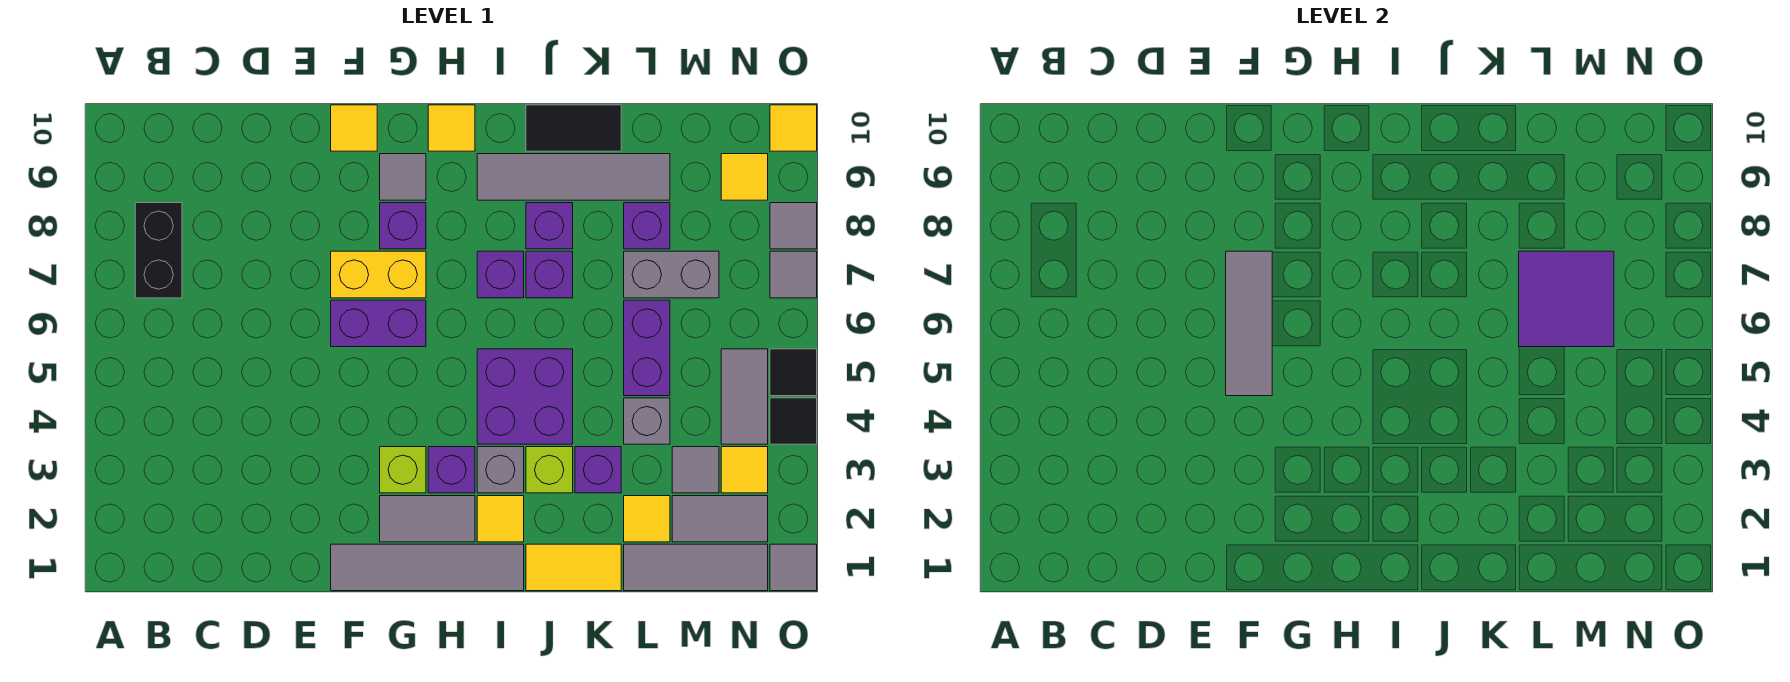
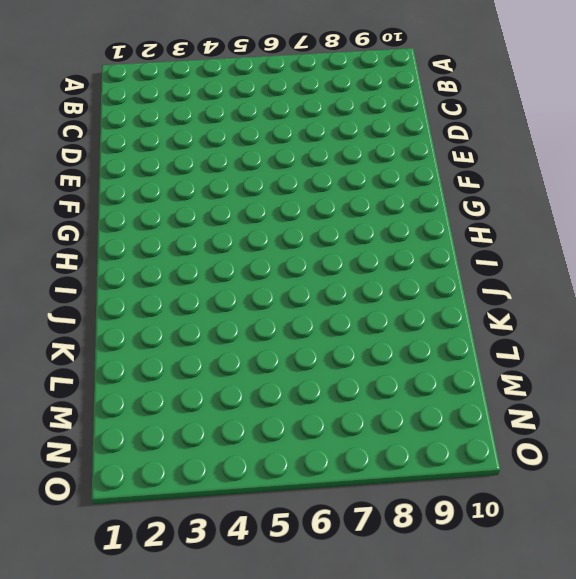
none -> black brick B7:B8 level 1
none -> grey tile F1:I1 level 1
none -> purple brick F6:G6 level 1
none -> yellow brick F7:G7 level 1

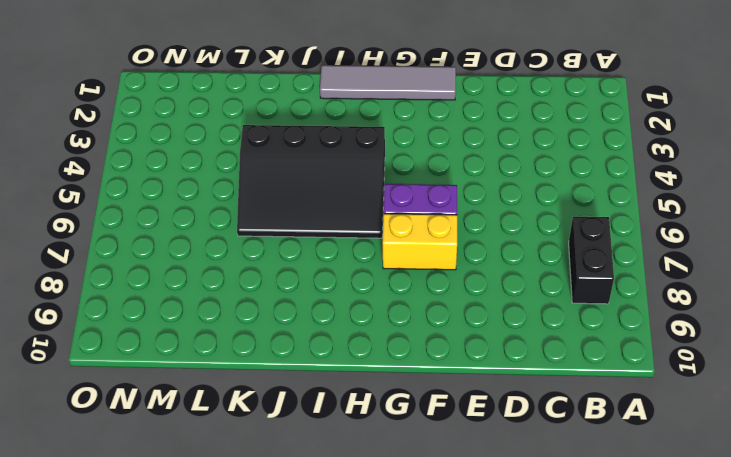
black slope H4:K6 level 1 top 4 -> purple brick I4:J5 level 1
none -> yellow tile F10 level 1
none -> grey tile G2:H2 level 1
none -> lime brick G3 level 1
none -> purple brick G8 level 1

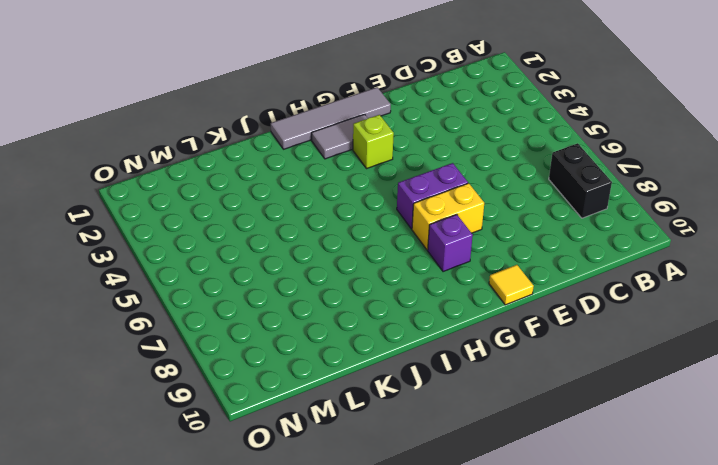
none -> grey tile G9 level 1
none -> purple brick H3 level 1
none -> yellow tile H10 level 1
none -> yellow tile I2 level 1

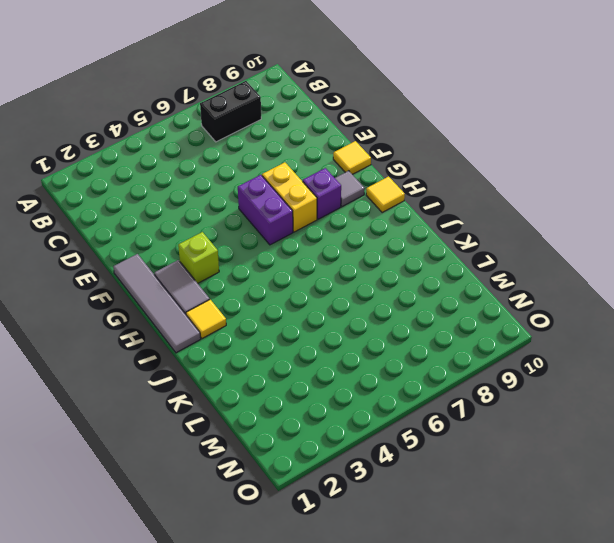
none -> purple brick H3 level 1
none -> grey brick I3 level 1
none -> purple brick I4:J5 level 1
none -> purple brick I7 level 1

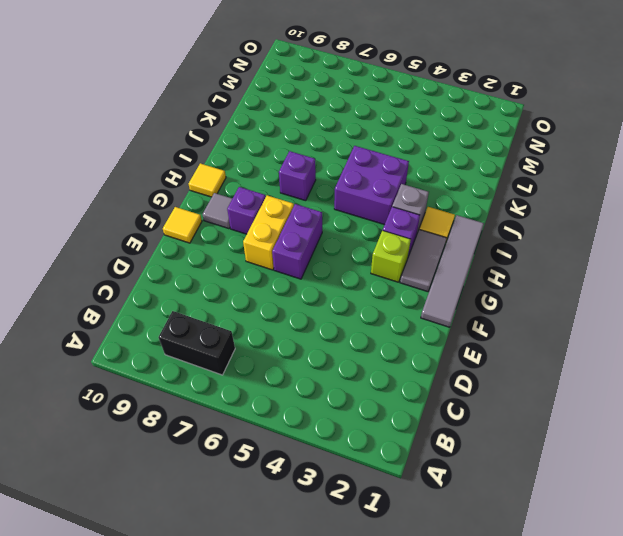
none -> grey tile I9:L9 level 1
none -> yellow tile J1:K1 level 1
none -> lime brick J3 level 1
none -> purple brick J7 level 1

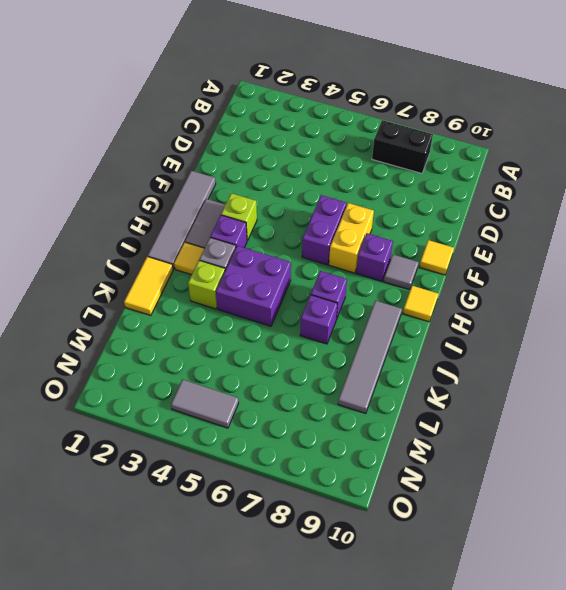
none -> purple brick J8 level 1
none -> black tile J10:K10 level 1
none -> purple brick K3 level 1
none -> grey tile L1:N1 level 1

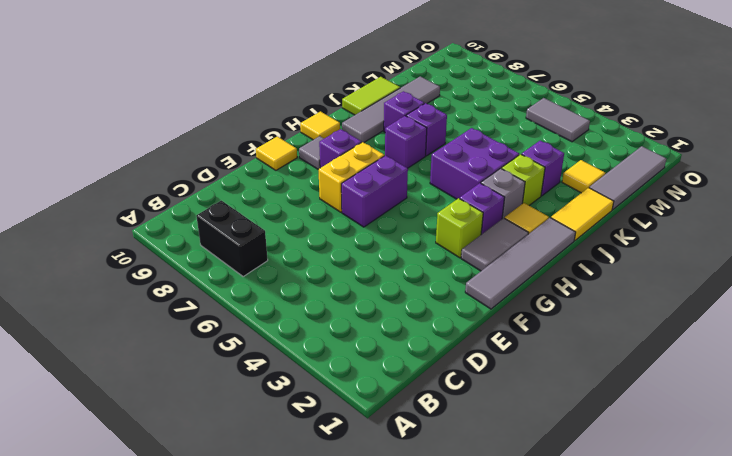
lime tile J10:K10 level 1 -> black tile J10:K10 level 1
none -> grey brick L4 level 1
none -> purple brick L5:L6 level 1
none -> grey brick L7:M7 level 1
none -> purple brick L8 level 1

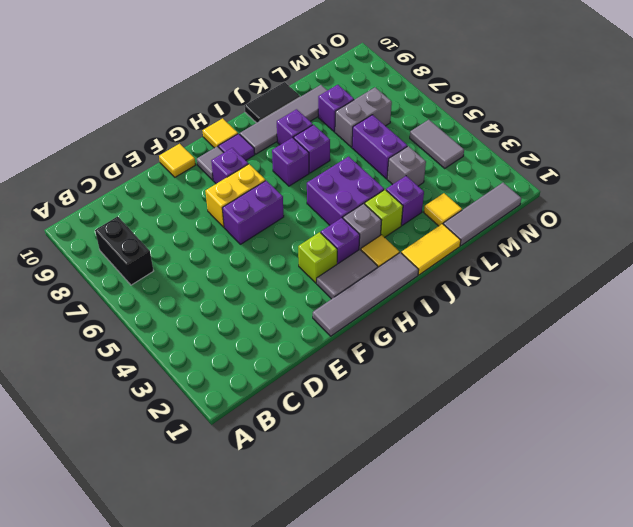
purple tile H9 level 1 -> none
none -> grey tile M2:N2 level 1
none -> grey tile M3 level 1
none -> yellow tile N3 level 1
none -> yellow tile N9 level 1

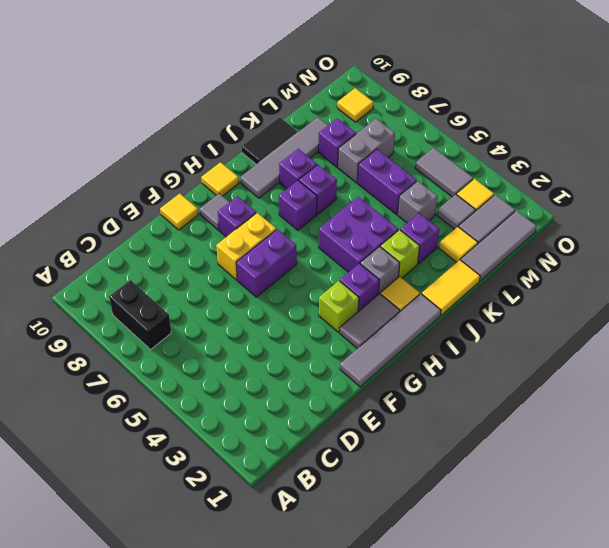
none -> grey tile O1 level 1
none -> black tile O4 level 1
none -> black tile O5 level 1
none -> grey tile O7 level 1

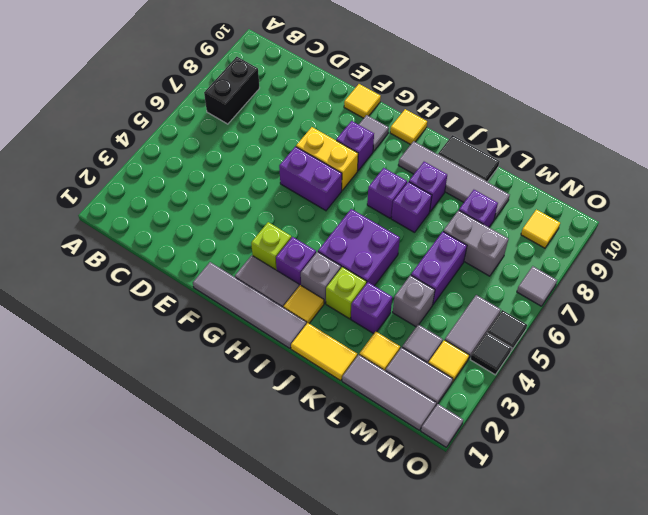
none -> grey tile O8 level 1
none -> yellow tile O10 level 1
none -> grey tile F5:F7 level 2
none -> purple tile L6:M7 level 2

